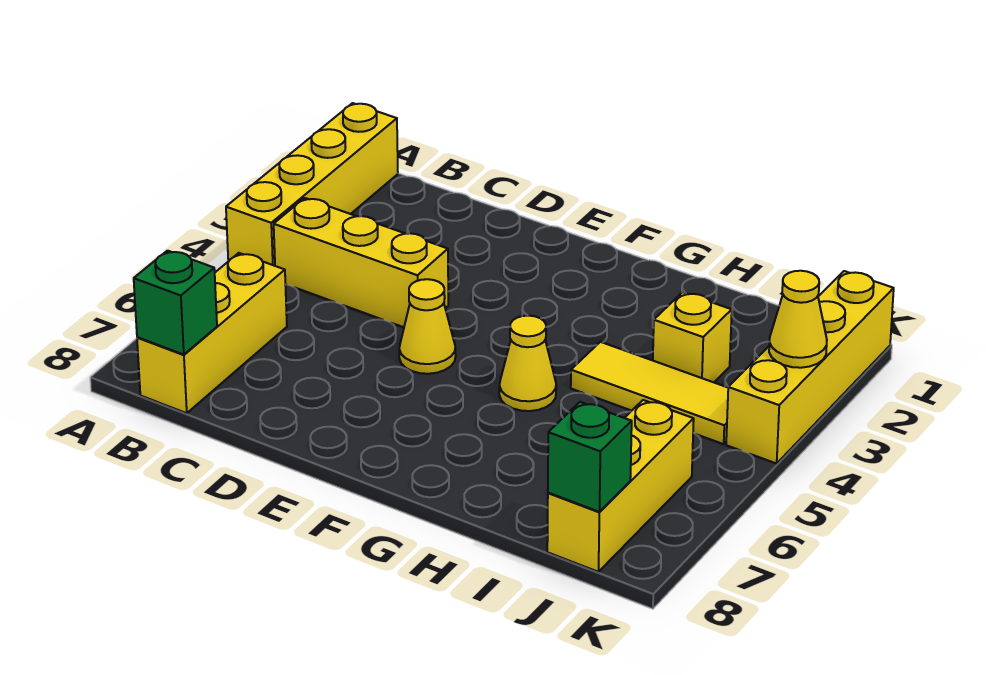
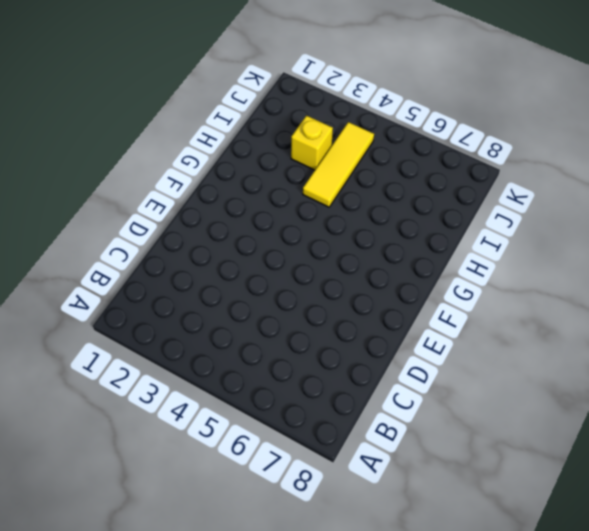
none -> yellow brick A1:A4 level 1
none -> yellow brick B4:D4 level 1
none -> yellow brick B6:B8 level 1

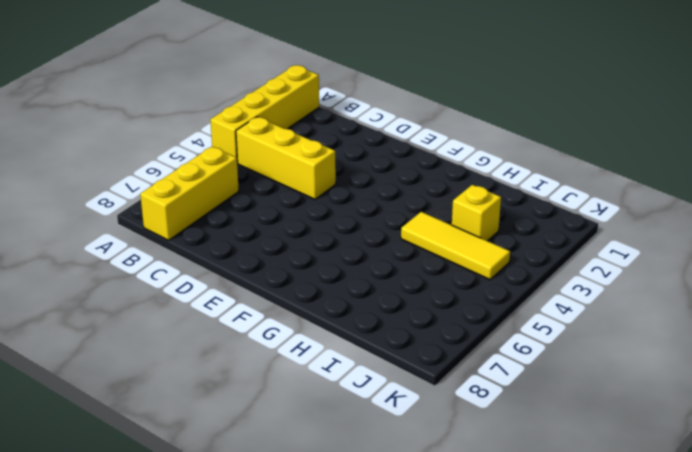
none -> yellow cone E5 level 1
none -> yellow cone G5 level 1
none -> yellow brick J6:J8 level 1

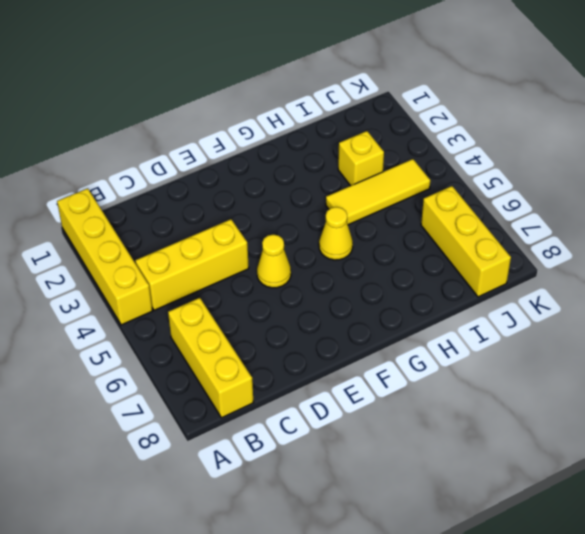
none -> yellow brick K1:K4 level 1
none -> green brick B8 level 2
none -> green brick J8 level 2

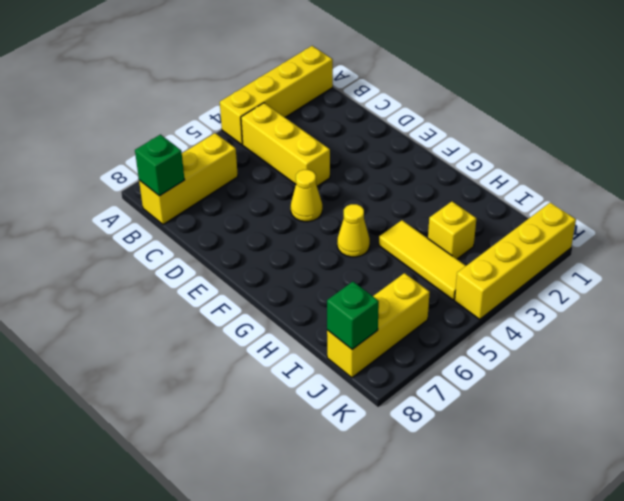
none -> yellow cone K3 level 2

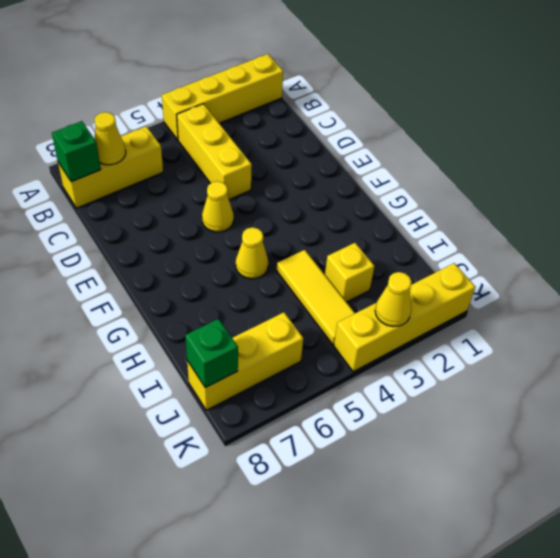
yellow cone B7 level 2 -> none

